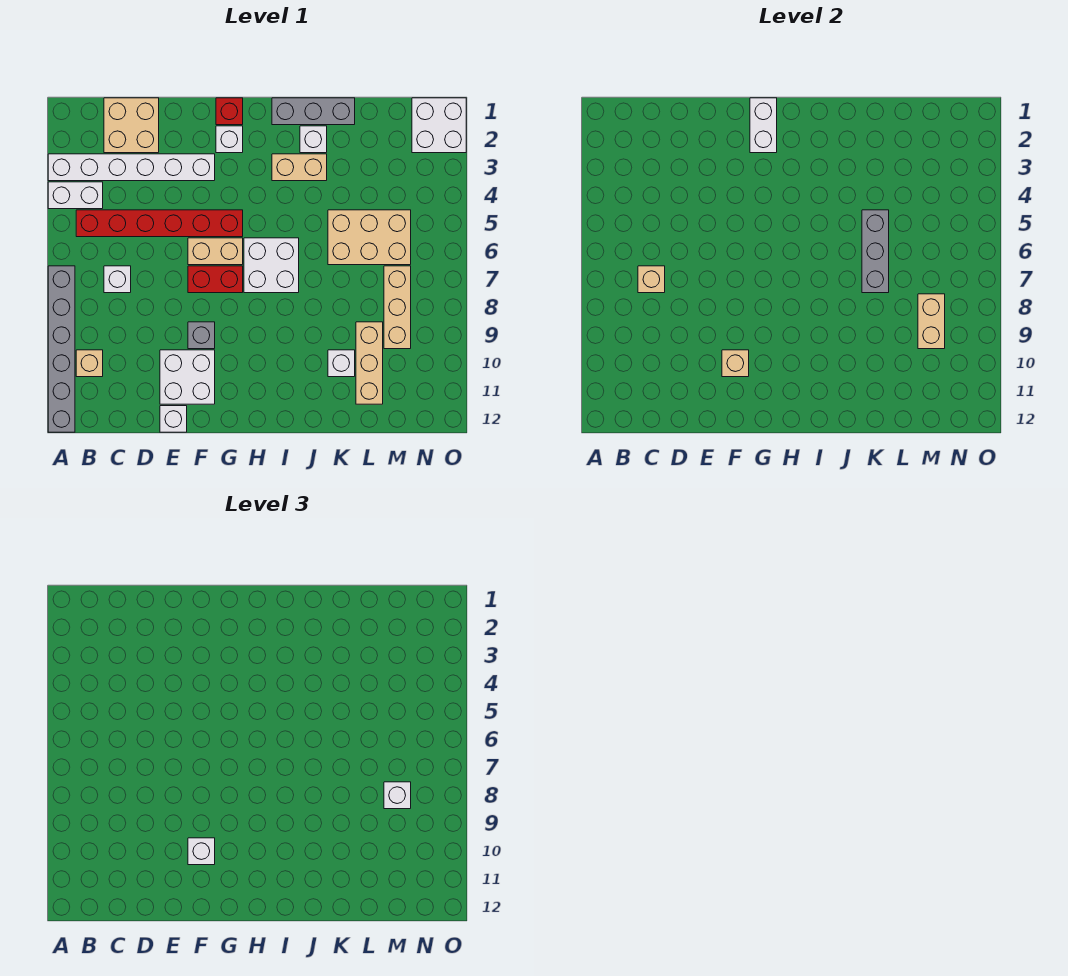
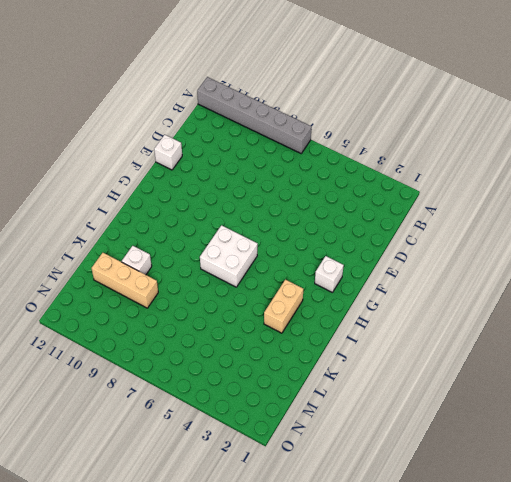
none -> white brick A3:F3 level 1
none -> white brick A4:B4 level 1
none -> red brick B5:G5 level 1
none -> tan brick B10 level 1

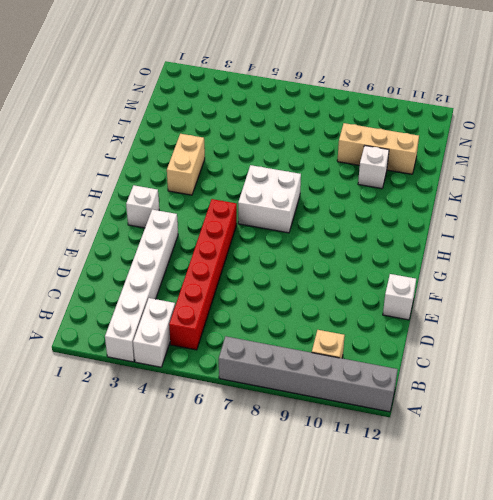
none -> tan brick C1:D2 level 1
none -> white brick C7 level 1
none -> white brick E10:F11 level 1
none -> tan brick F6:G6 level 1

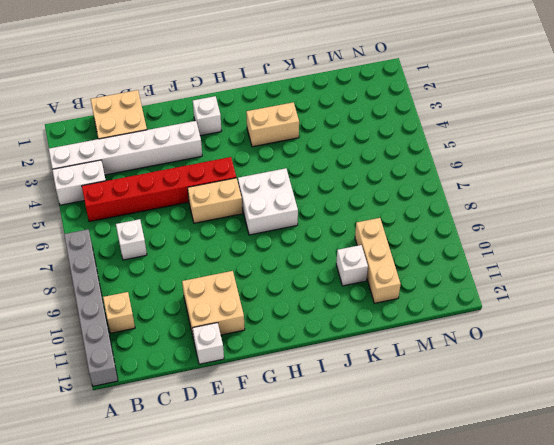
tan brick E10:F11 level 1 -> white brick E10:F11 level 1
none -> red brick F7:G7 level 1
none -> grey brick F9 level 1
none -> red brick G1 level 1
none -> grey brick I1:K1 level 1

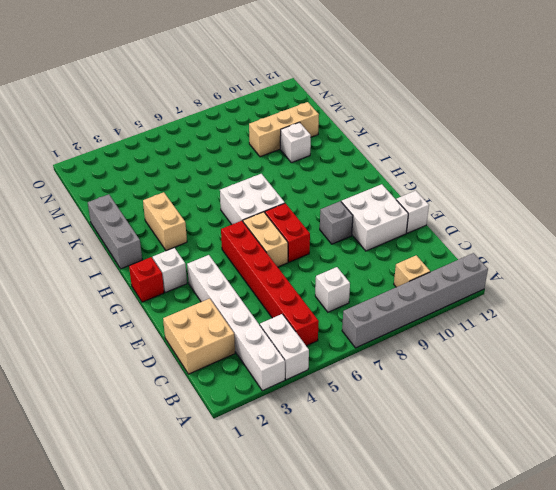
none -> white brick J2 level 1
none -> tan brick K5:M6 level 1
none -> tan brick M7:M9 level 1
none -> white brick N1:O2 level 1

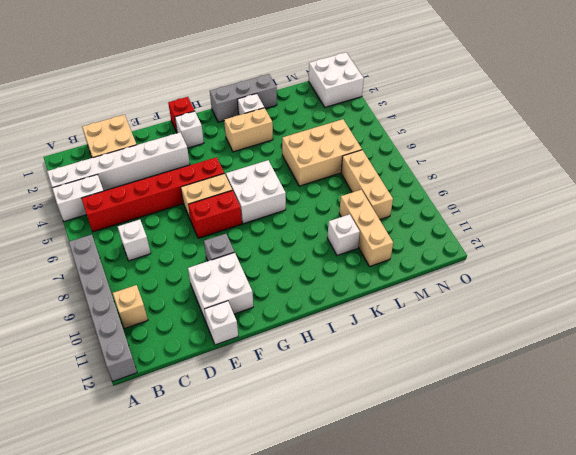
none -> tan brick C7 level 2
none -> tan brick F10 level 2
none -> white brick G1:G2 level 2
none -> grey brick K5:K7 level 2

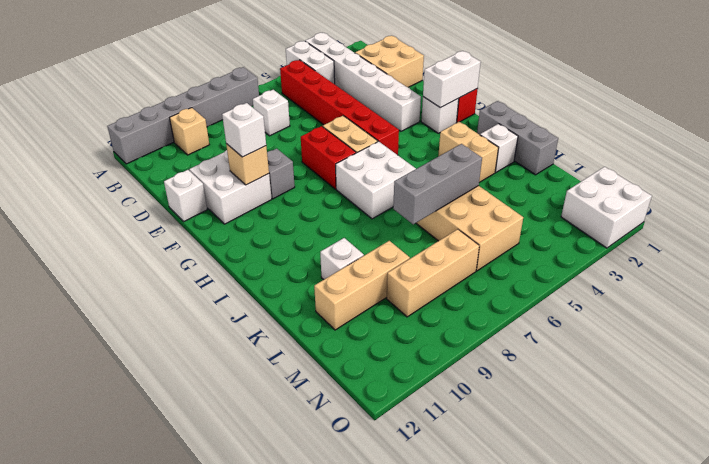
none -> tan brick C7 level 2
none -> tan brick M8:M9 level 2
none -> white brick M8 level 3

